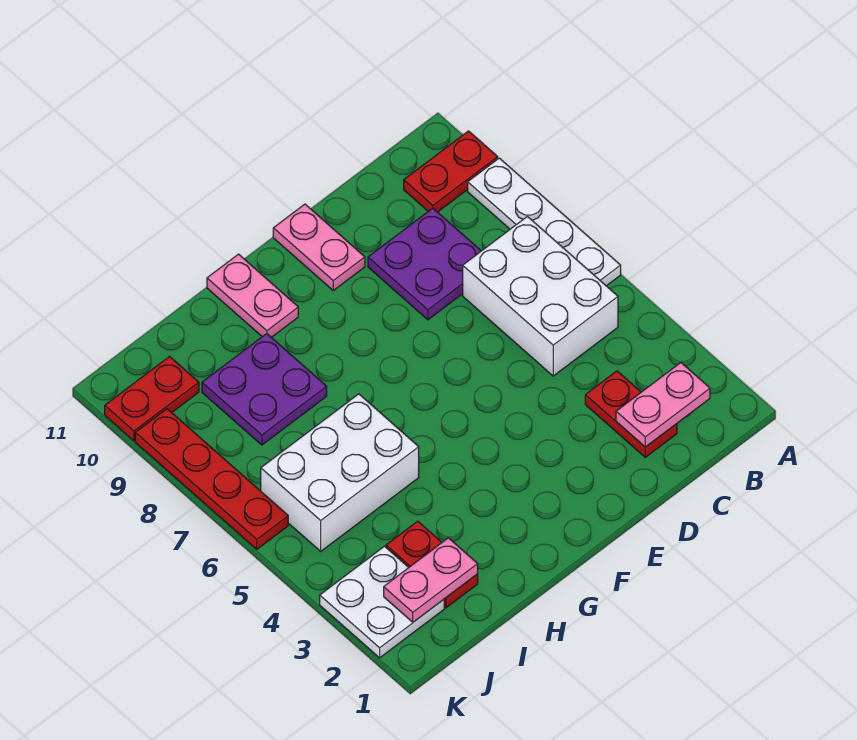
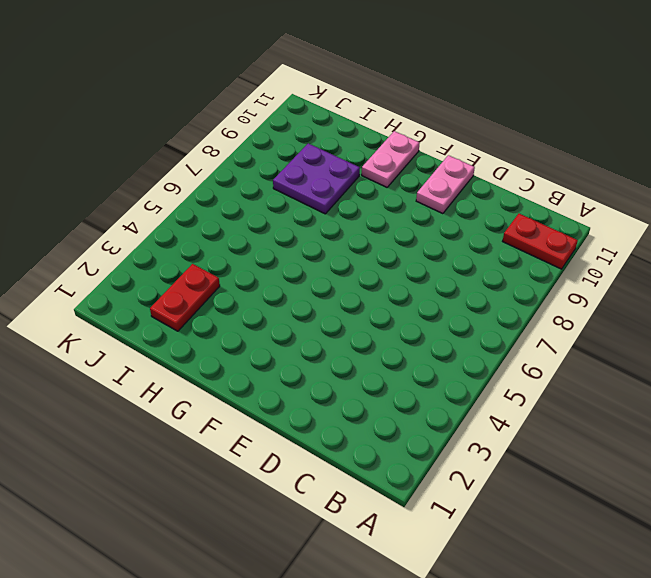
none -> white plate A6:A9 level 1
none -> white brick B5:C7 level 1
none -> red plate C2:C3 level 1

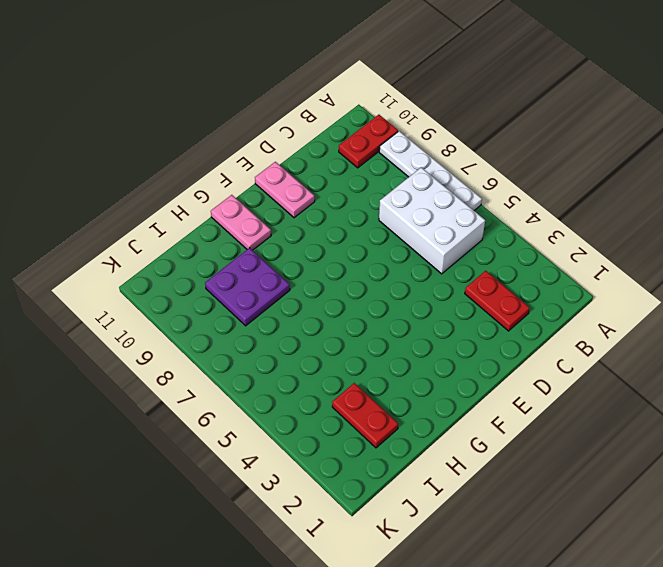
none -> purple plate C8:D9 level 1
none -> white brick H5:J6 level 1
none -> white plate J2:K3 level 1

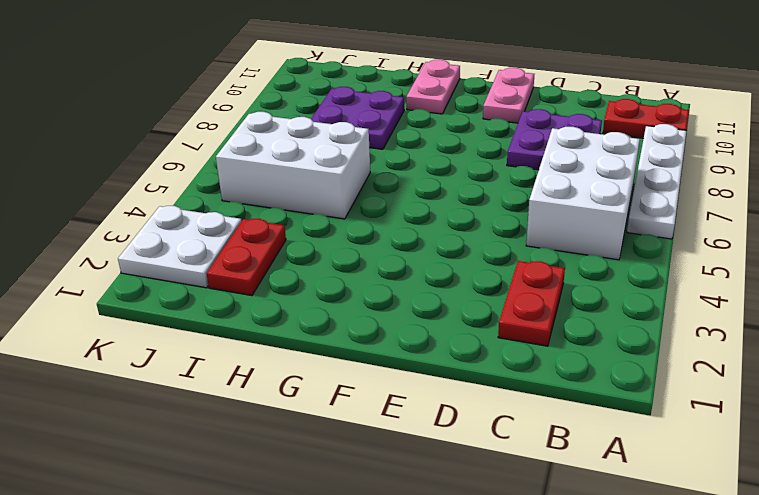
none -> red plate J10:K10 level 1
none -> red plate K6:K9 level 1
none -> pink plate B2:C2 level 2

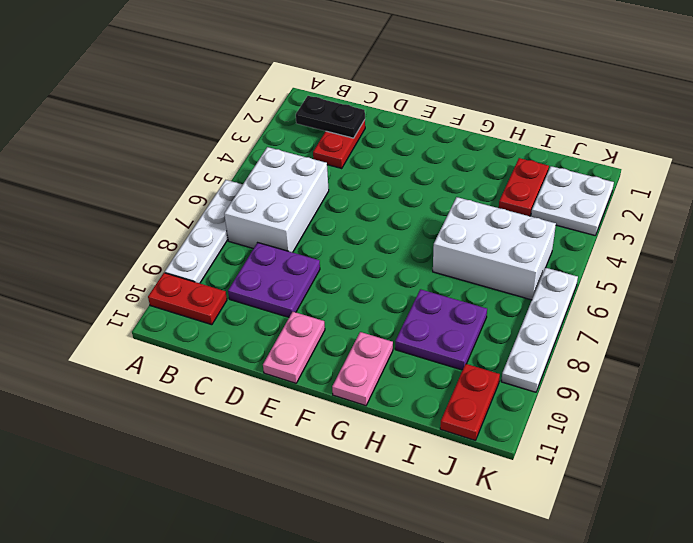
black plate B2:C2 level 2 -> pink plate B2:C2 level 2
red plate J10:J11 level 1 -> red plate J10:K10 level 1
white plate K6:K9 level 1 -> red plate K6:K9 level 1
none -> pink plate I2:J2 level 2

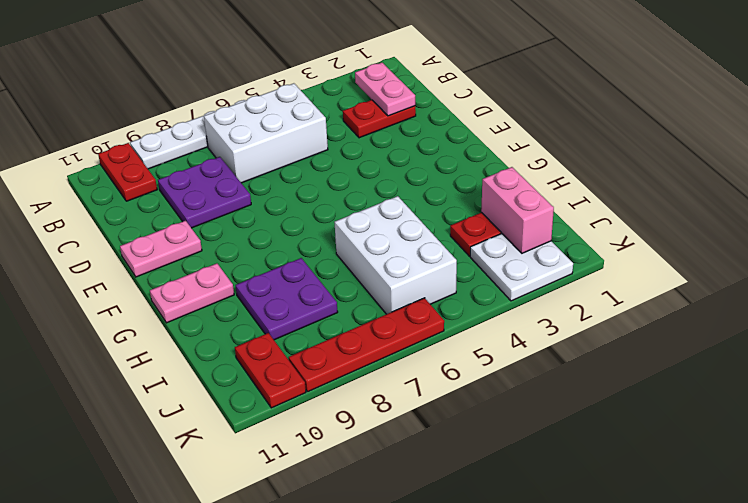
pink brick I2:J2 level 2 -> pink plate I2:J2 level 2

